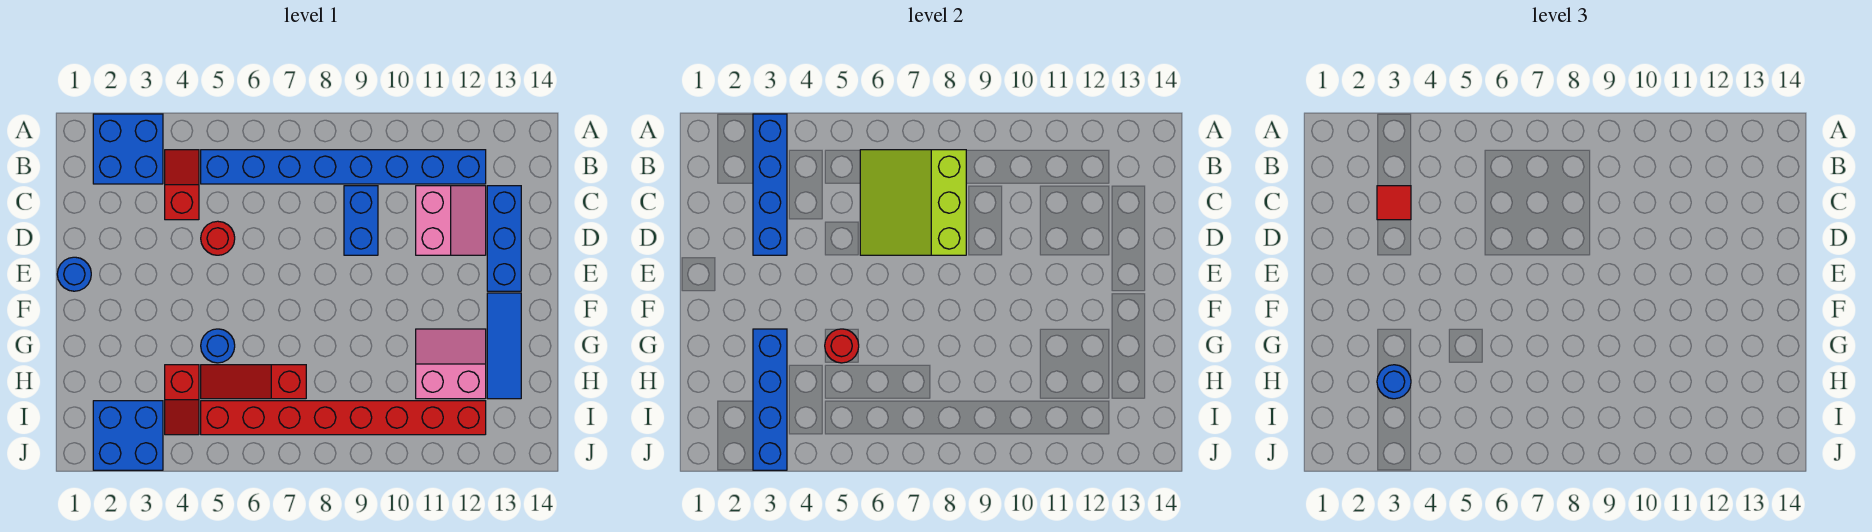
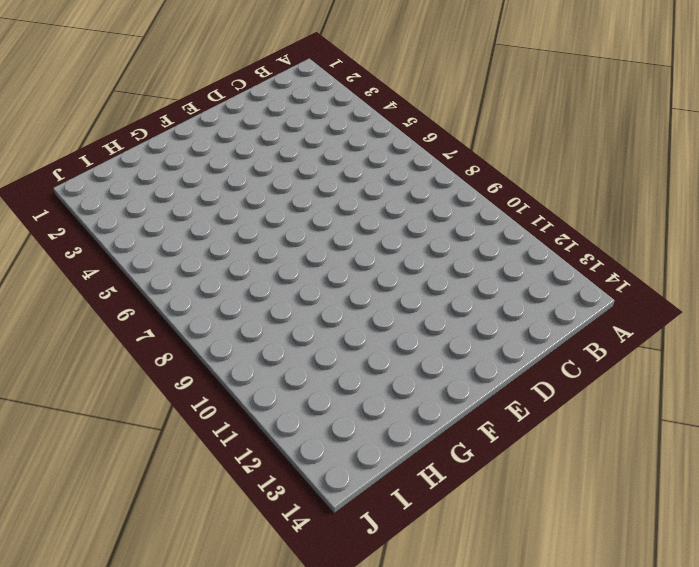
none -> blue brick A2:B3 level 1
none -> red slope B4:C4 level 1 top C
none -> blue brick B5:B12 level 1

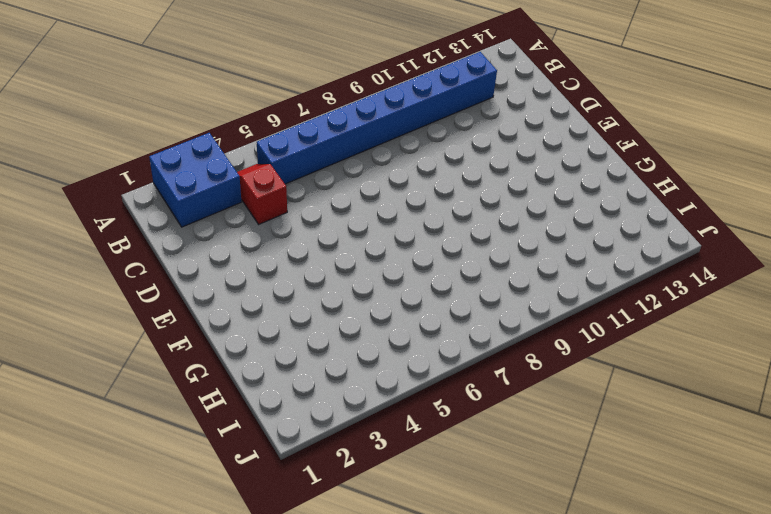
none -> blue brick C9:D9 level 1
none -> pink slope C11:D12 level 1 top 11
none -> blue brick C13:E13 level 1

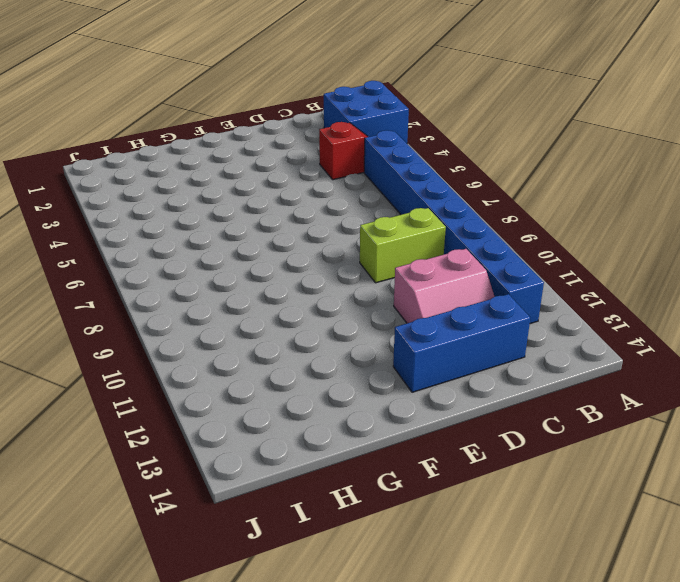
lime brick C9:D9 level 1 -> blue brick C9:D9 level 1
none -> red round brick D5 level 1
none -> blue round brick E1 level 1
none -> blue tile F13:H13 level 1

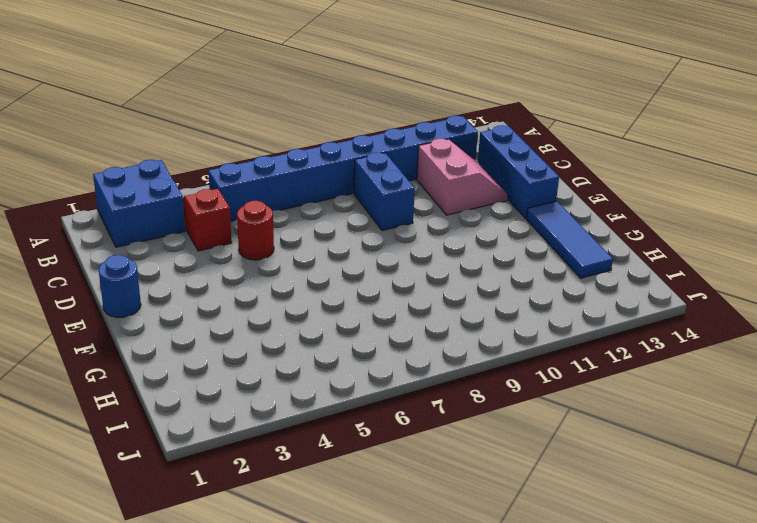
none -> blue round brick G5 level 1
none -> pink slope G11:H12 level 1 top H
none -> red slope H4:I4 level 1 top H

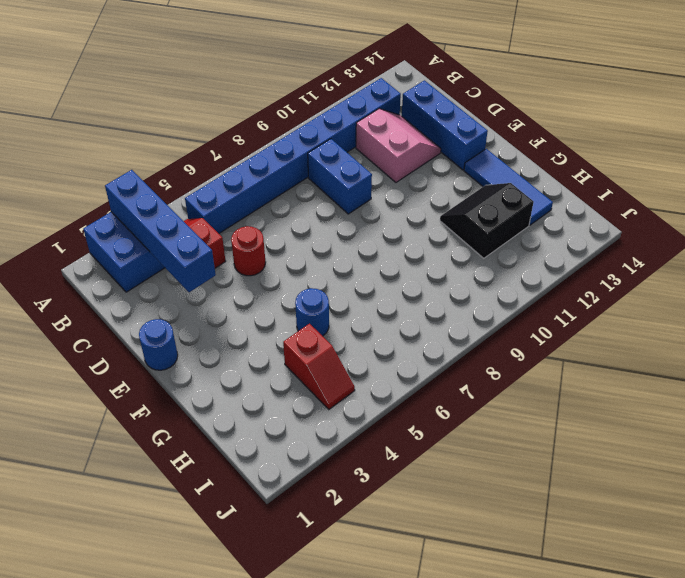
black slope G11:H12 level 1 top H -> pink slope G11:H12 level 1 top H
none -> red slope H5:H7 level 1 top 7
none -> blue brick I2:J3 level 1
none -> red brick I5:I12 level 1

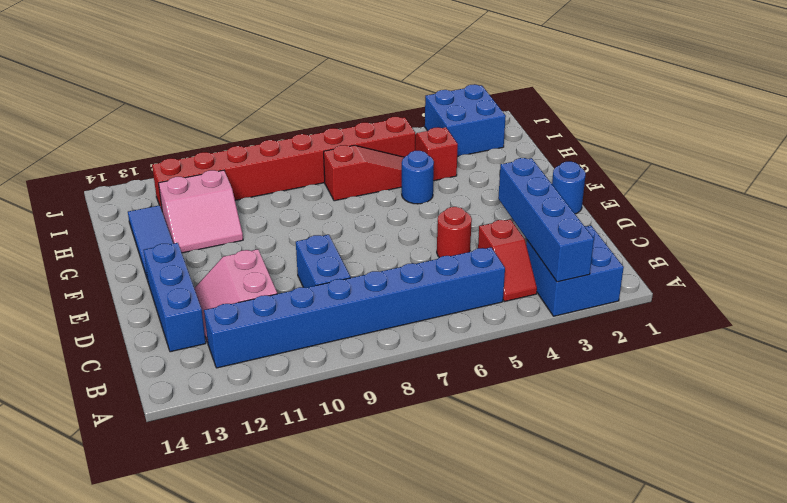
none -> lime slope B6:D8 level 2 top 8
none -> blue brick G3:J3 level 2
none -> red round brick G5 level 2

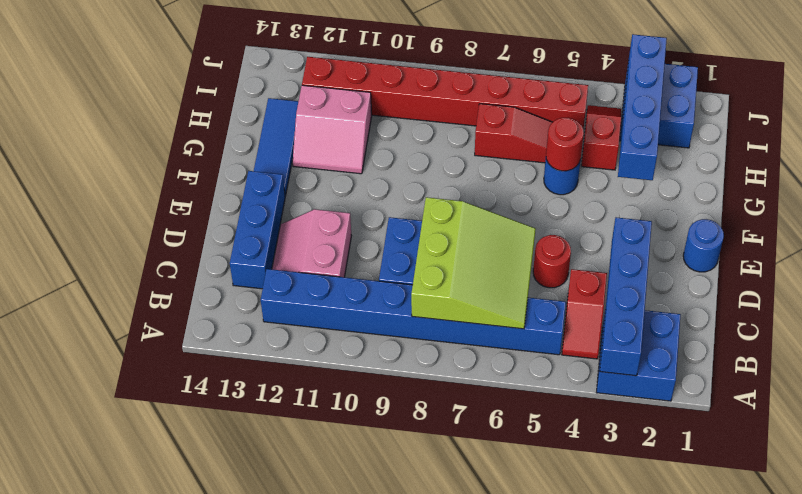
none -> red tile C3 level 3
none -> blue round brick H3 level 3

